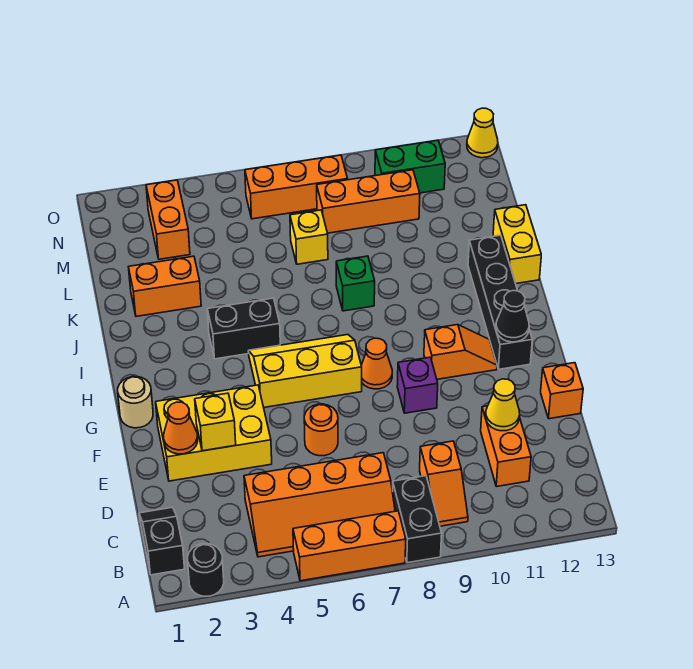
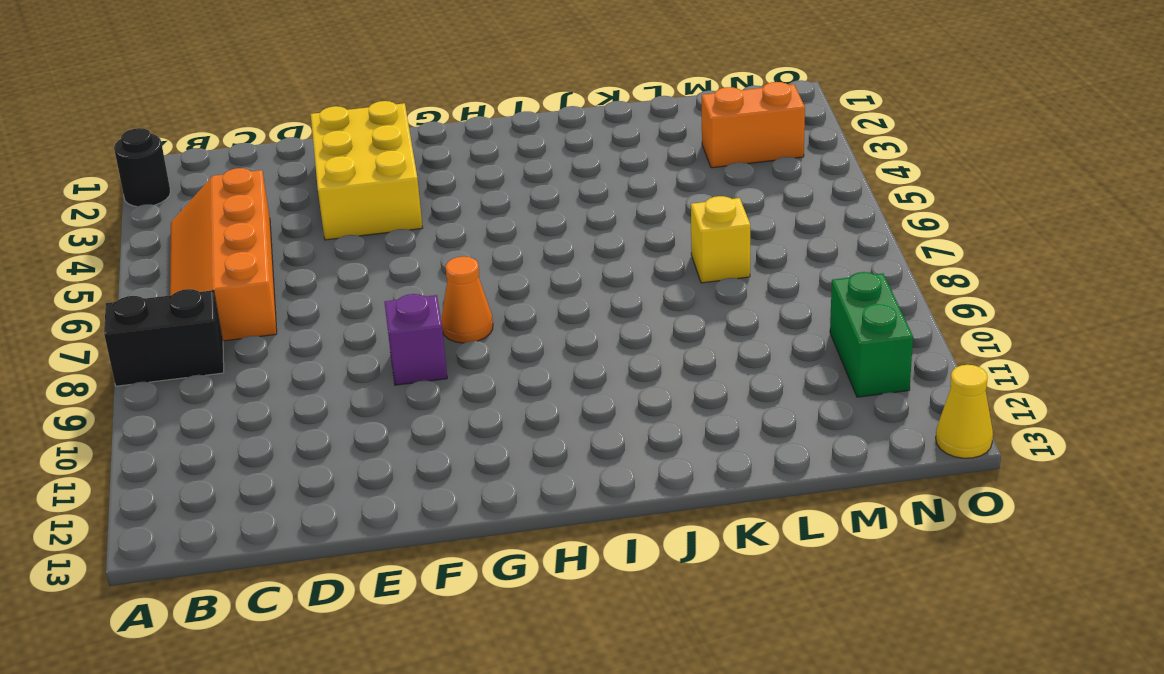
none -> orange brick A5:A7 level 1
none -> black slope B1:C1 level 1 top B
none -> orange slope B9:C9 level 1 top C
none -> orange brick C11:D11 level 1

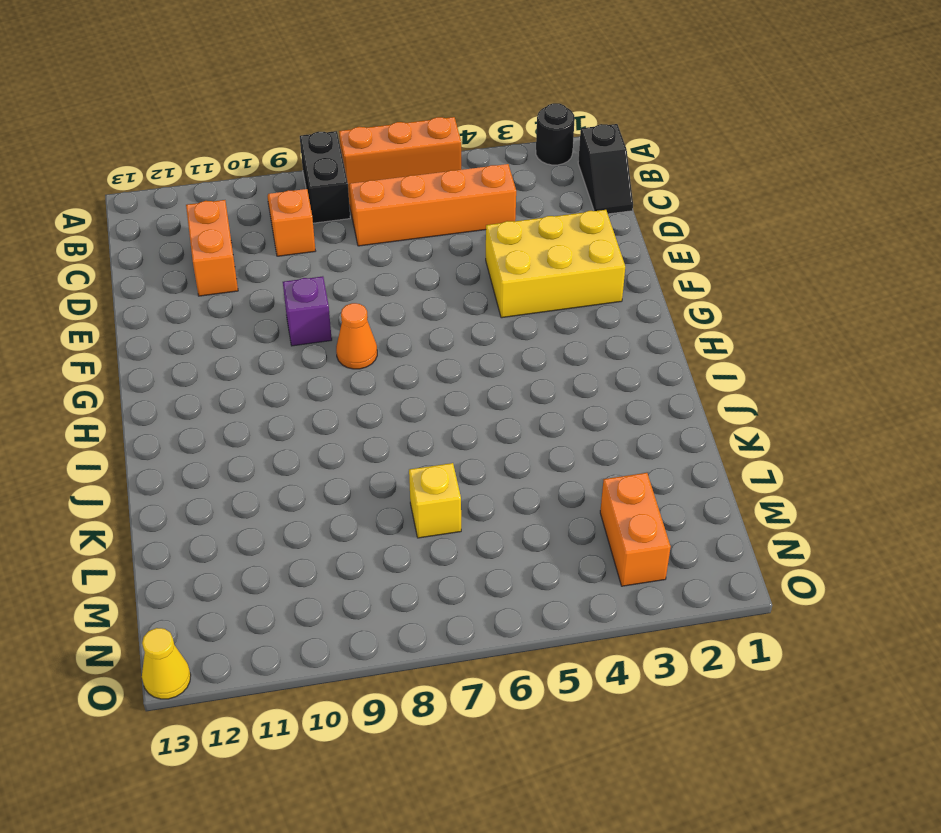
none -> orange round brick E6 level 1
none -> orange brick E13 level 1
none -> tan round brick G1 level 1
none -> yellow slope G5:H7 level 1 top G

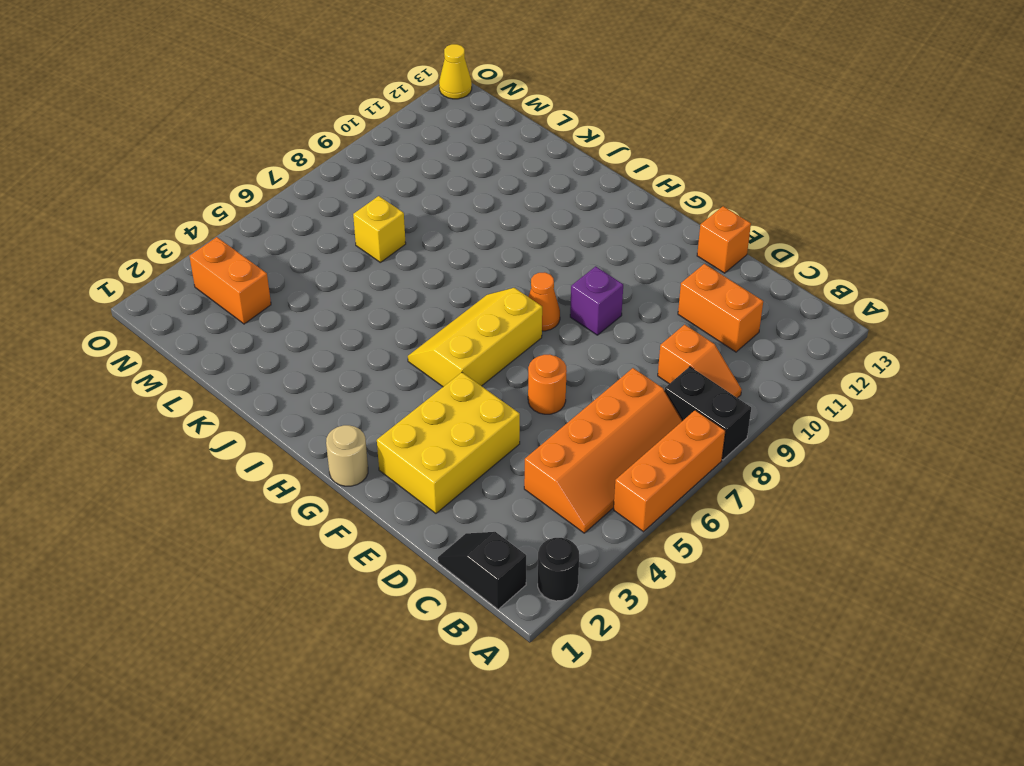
none -> orange slope G10:G11 level 1 top 10
none -> black brick G12:J12 level 1
none -> black brick I4:I5 level 1
none -> green brick J8 level 1

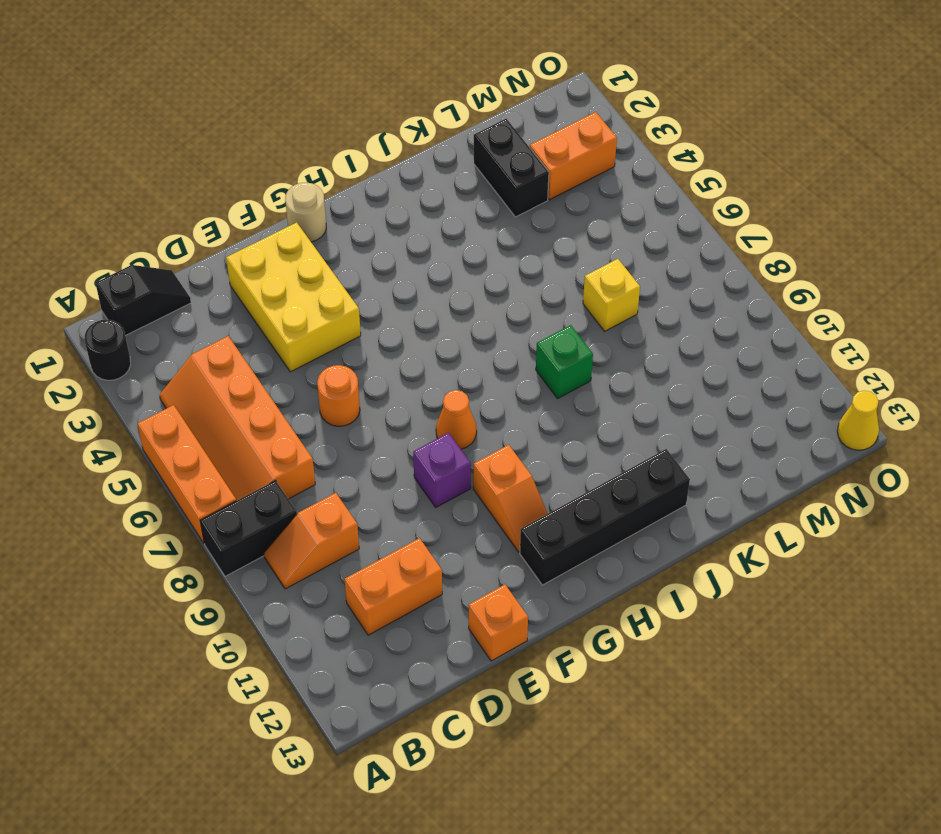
black brick L2:L3 level 1 -> black brick I4:I5 level 1
none -> yellow slope G5:H7 level 1 top G
none -> yellow brick J13:K13 level 1
none -> orange brick K2:K3 level 1
none -> orange brick M8:M10 level 1

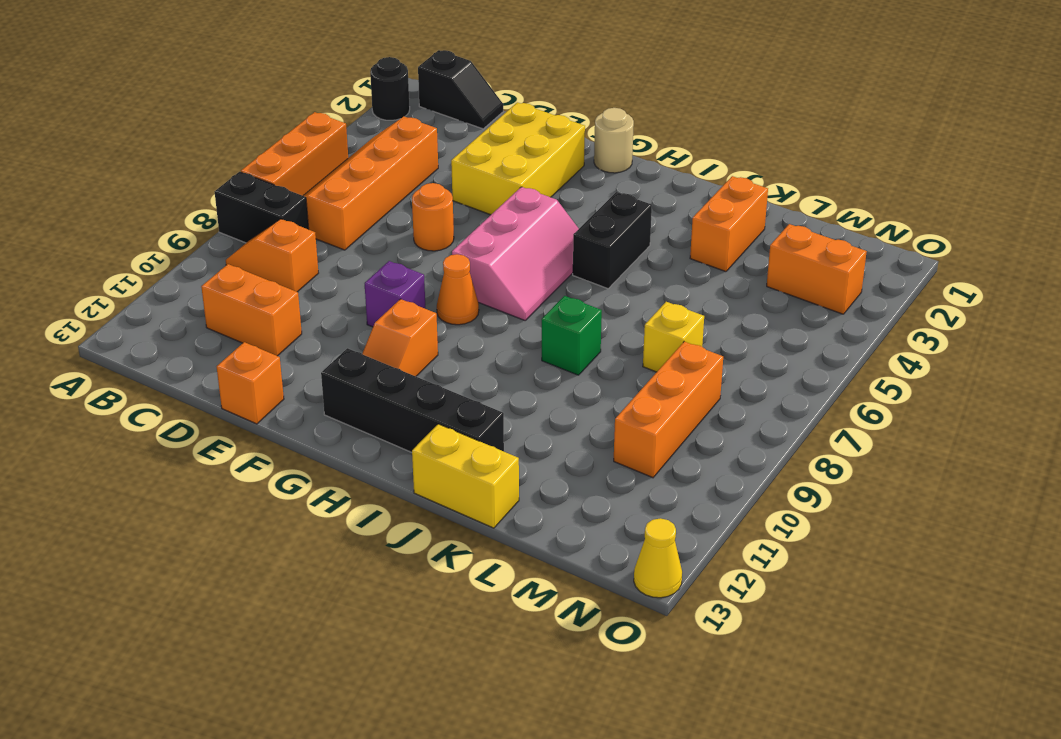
pink slope G5:H7 level 1 top G -> yellow slope G5:H7 level 1 top G
none -> orange brick N6:N8 level 1
none -> green brick N10:N11 level 1
none -> yellow cone D11 level 2
none -> orange cone E2 level 2

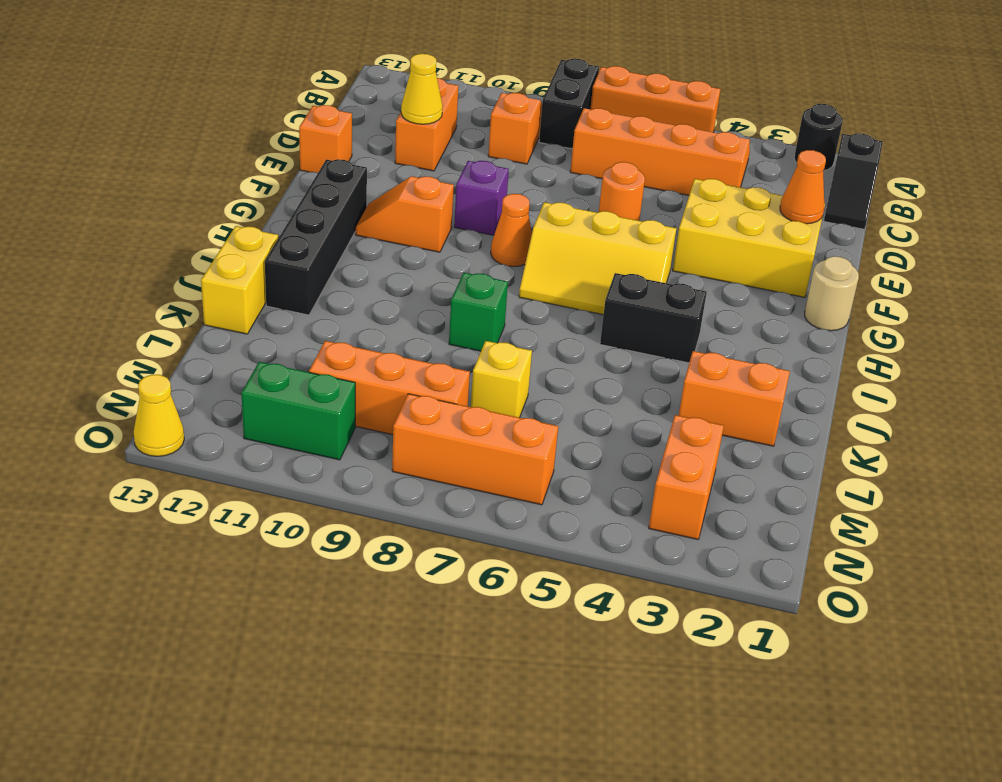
none -> yellow brick E3 level 2
none -> black cone G12 level 2

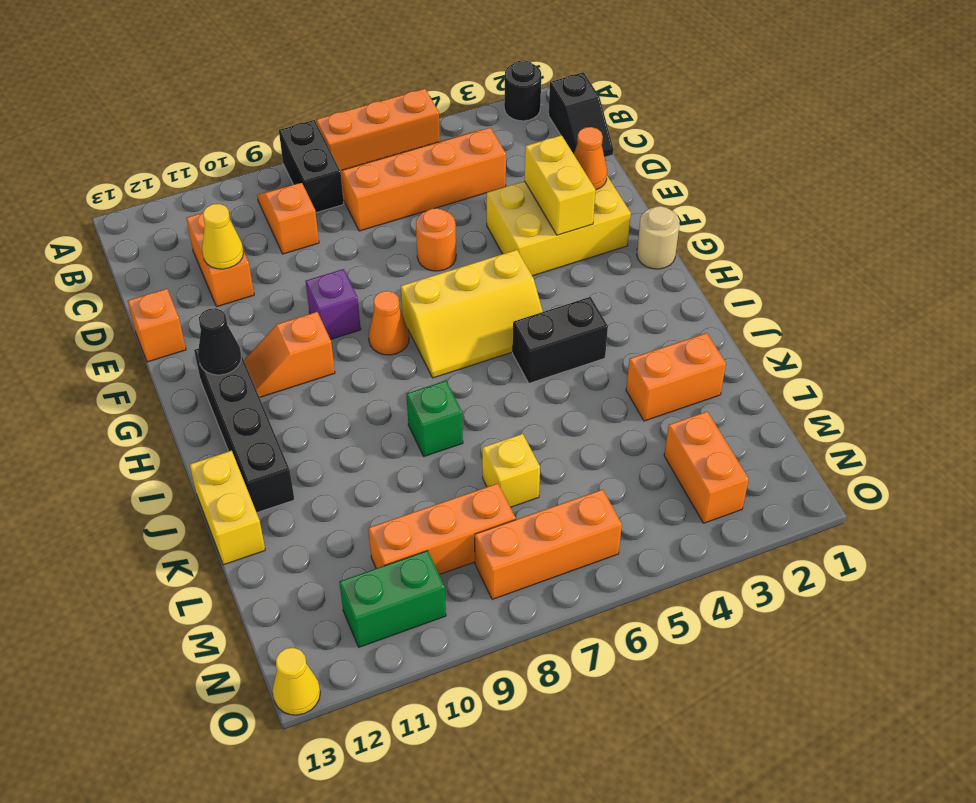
yellow brick E3:F3 level 2 -> yellow brick E3 level 2

